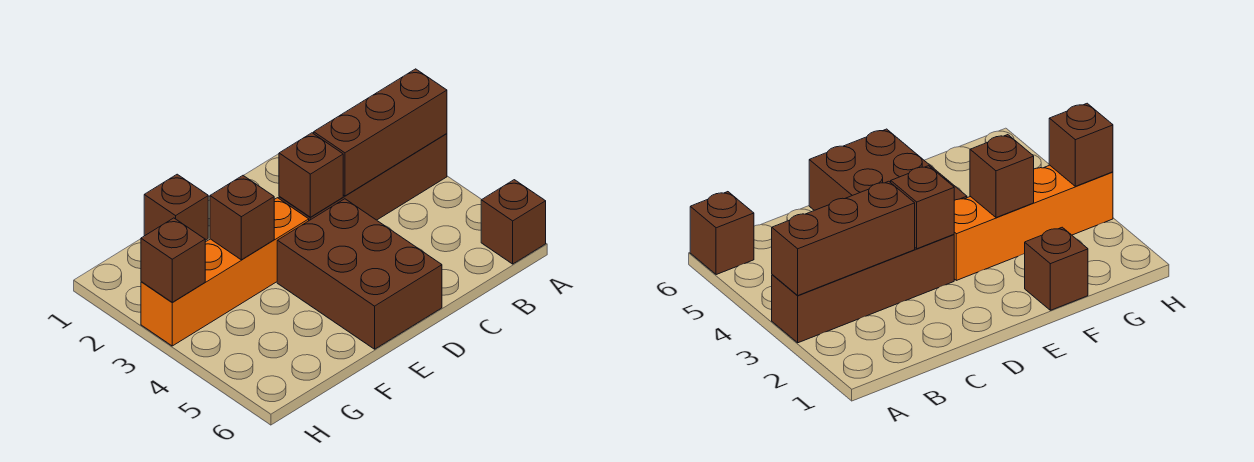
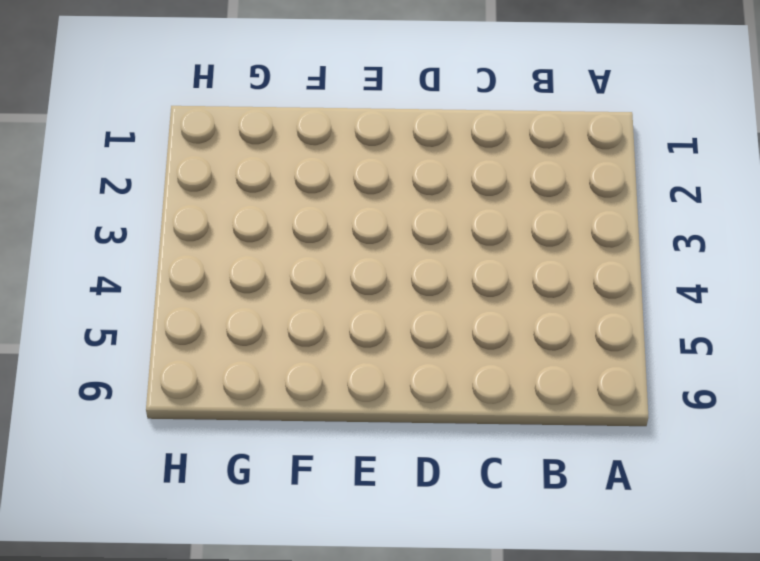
none -> brown brick A3:D3 level 1
none -> brown brick A6 level 1

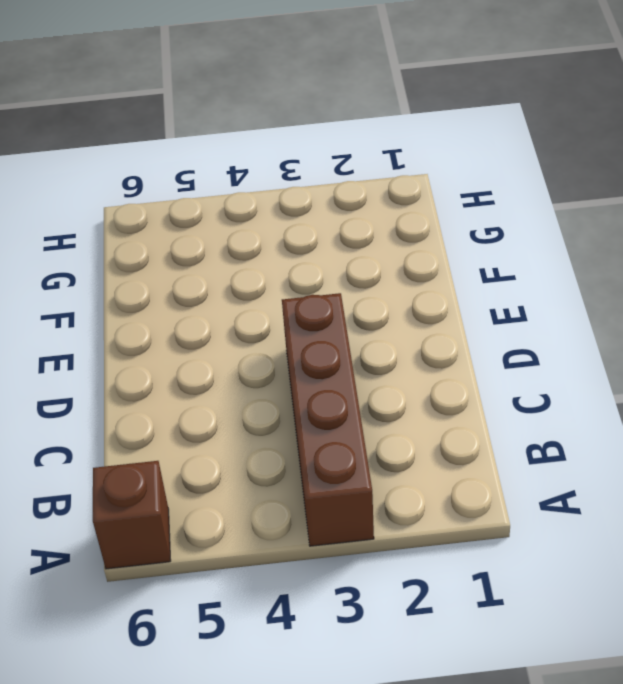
none -> brown brick D4:E6 level 1
none -> orange brick E3:H3 level 1

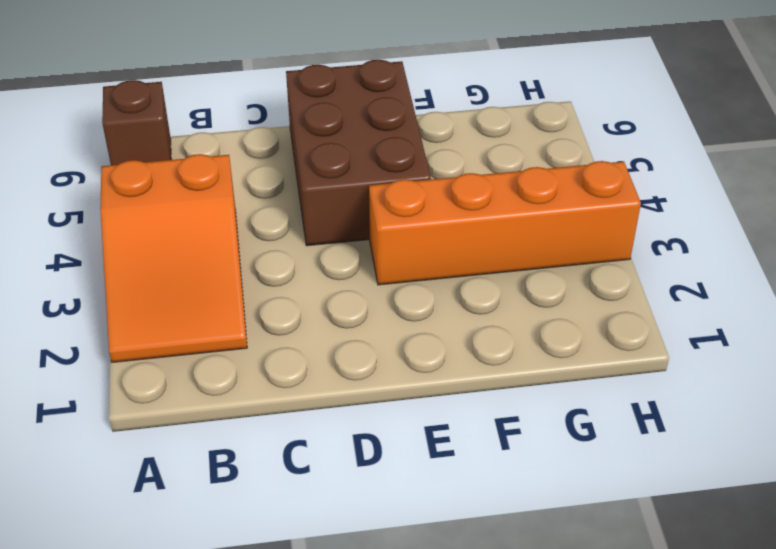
orange slope A2:B4 level 1 top 4 -> brown brick A3:D3 level 1
none -> brown brick F1 level 1
none -> brown brick A3:C3 level 2

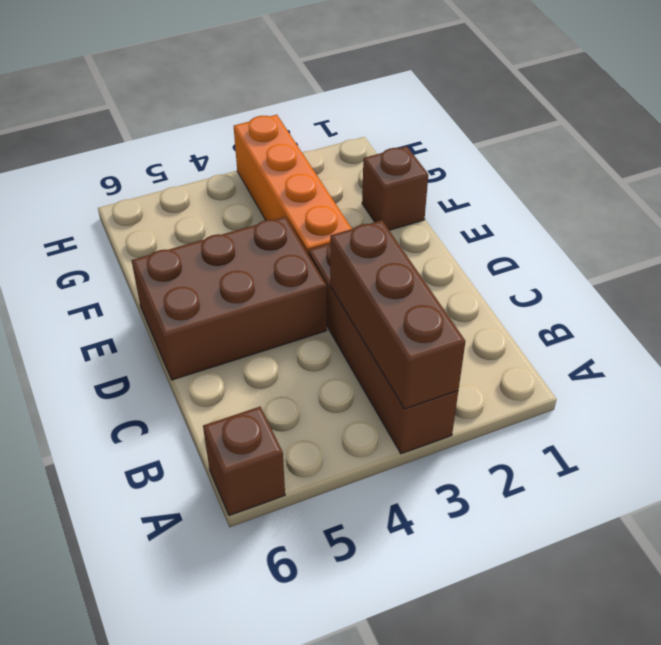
none -> brown brick D3 level 2
none -> brown brick F3 level 2

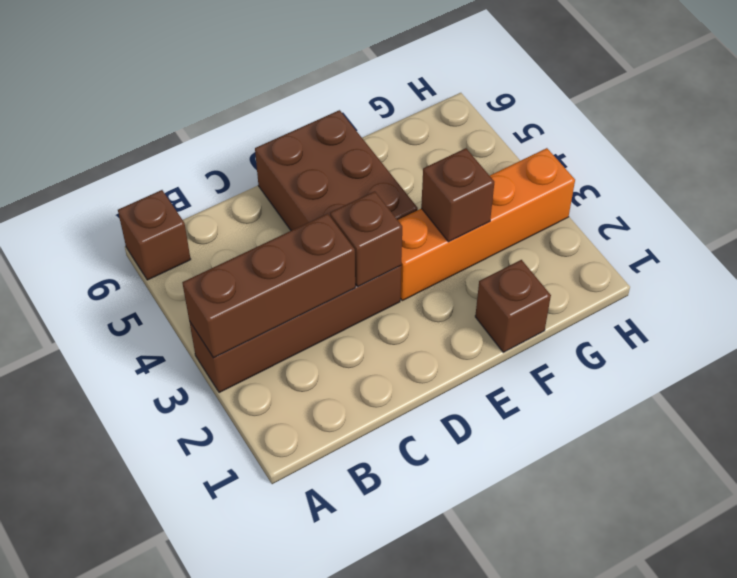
none -> brown brick H3 level 2

